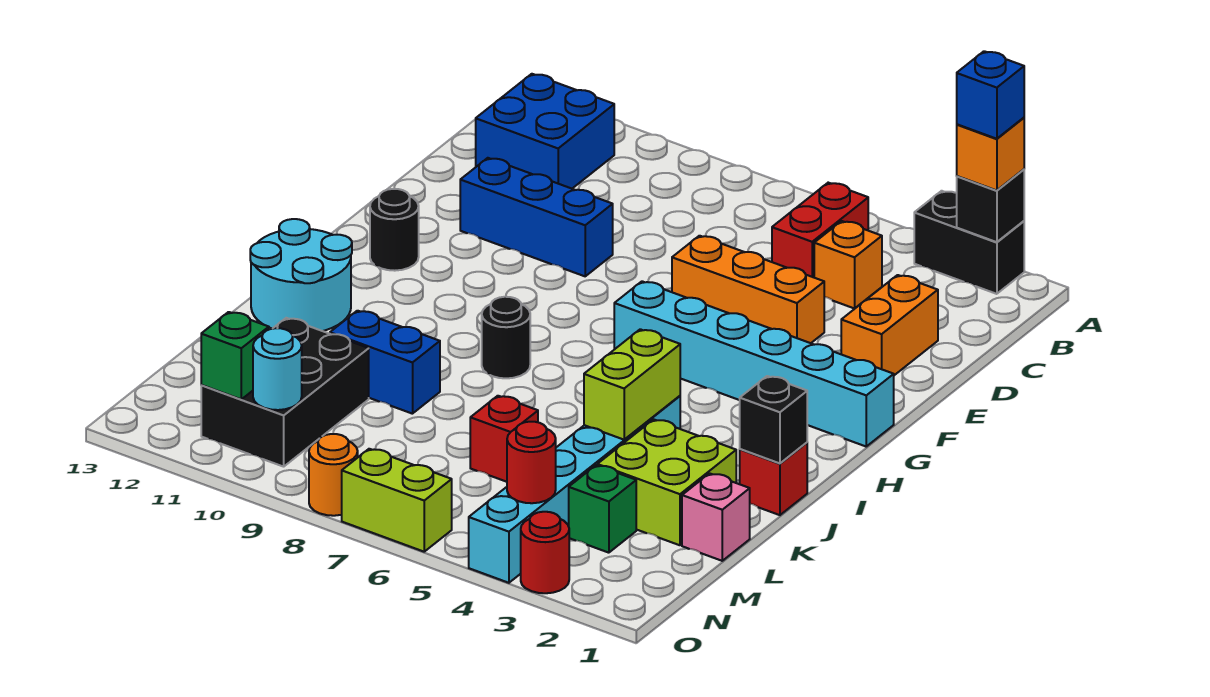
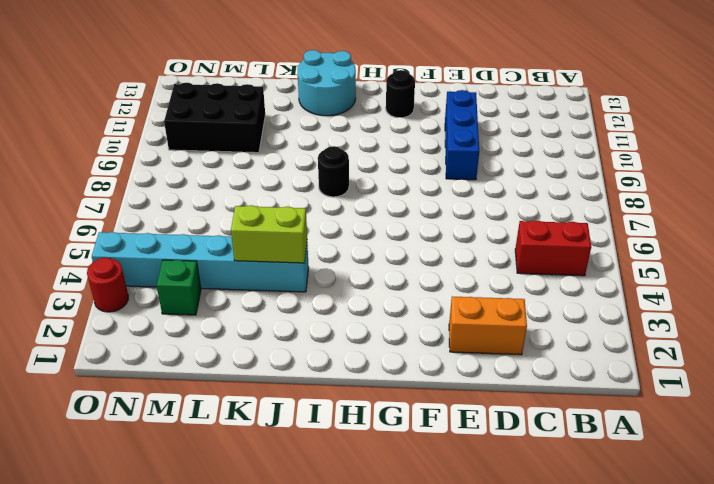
none -> black brick A2:A3 level 1
none -> blue brick B11:C12 level 1
none -> orange brick C4 level 1
none -> orange brick E4:E6 level 1

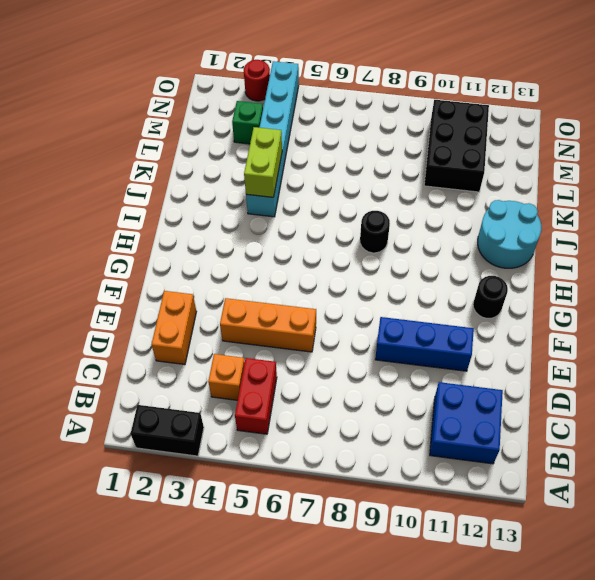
none -> cyan brick G1:G6 level 1
none -> red brick J1 level 1
none -> lime brick K2:L3 level 1
none -> blue brick K9:K10 level 1

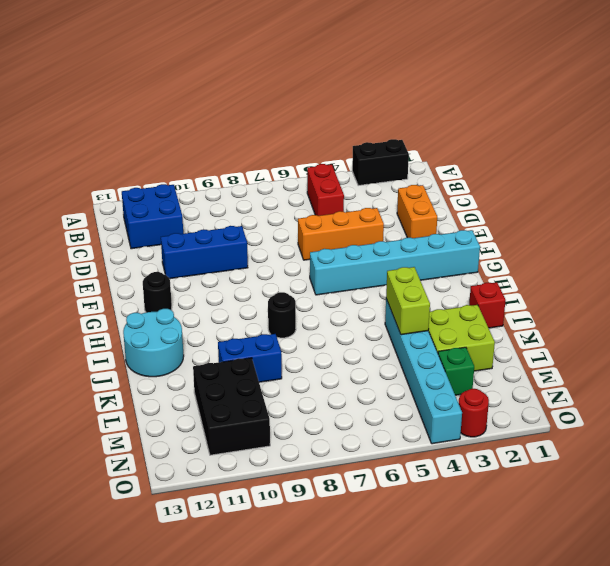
none -> orange brick C4 level 1
none -> pink brick L1 level 1
none -> red brick L6 level 1
none -> lime brick O6:O7 level 1

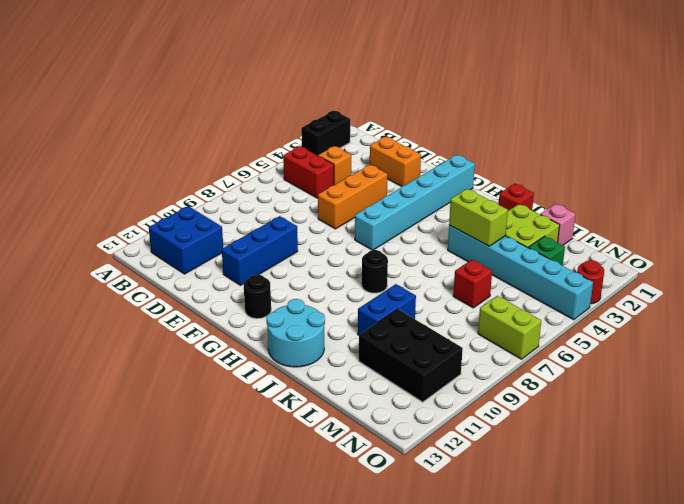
lime brick N7:O7 level 1 -> lime brick O6:O7 level 1
none -> orange round brick O8 level 1
none -> black brick A2 level 2
none -> black brick J1 level 2
none -> red round brick N4 level 2

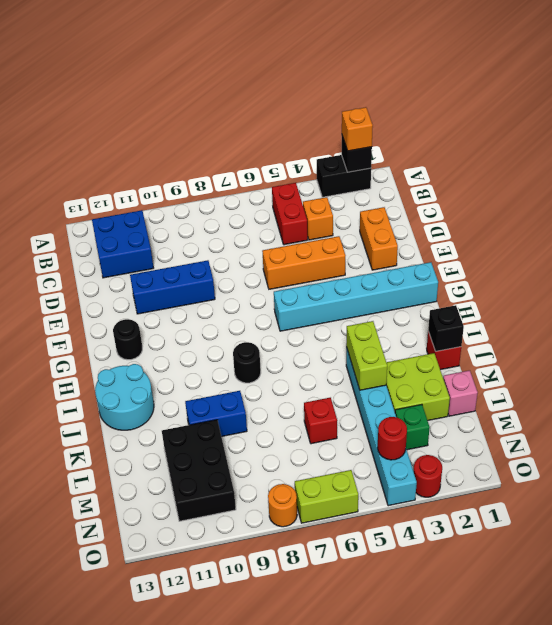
none -> cyan round brick N10 level 2
none -> green brick N11 level 2
none -> blue brick A2 level 4

